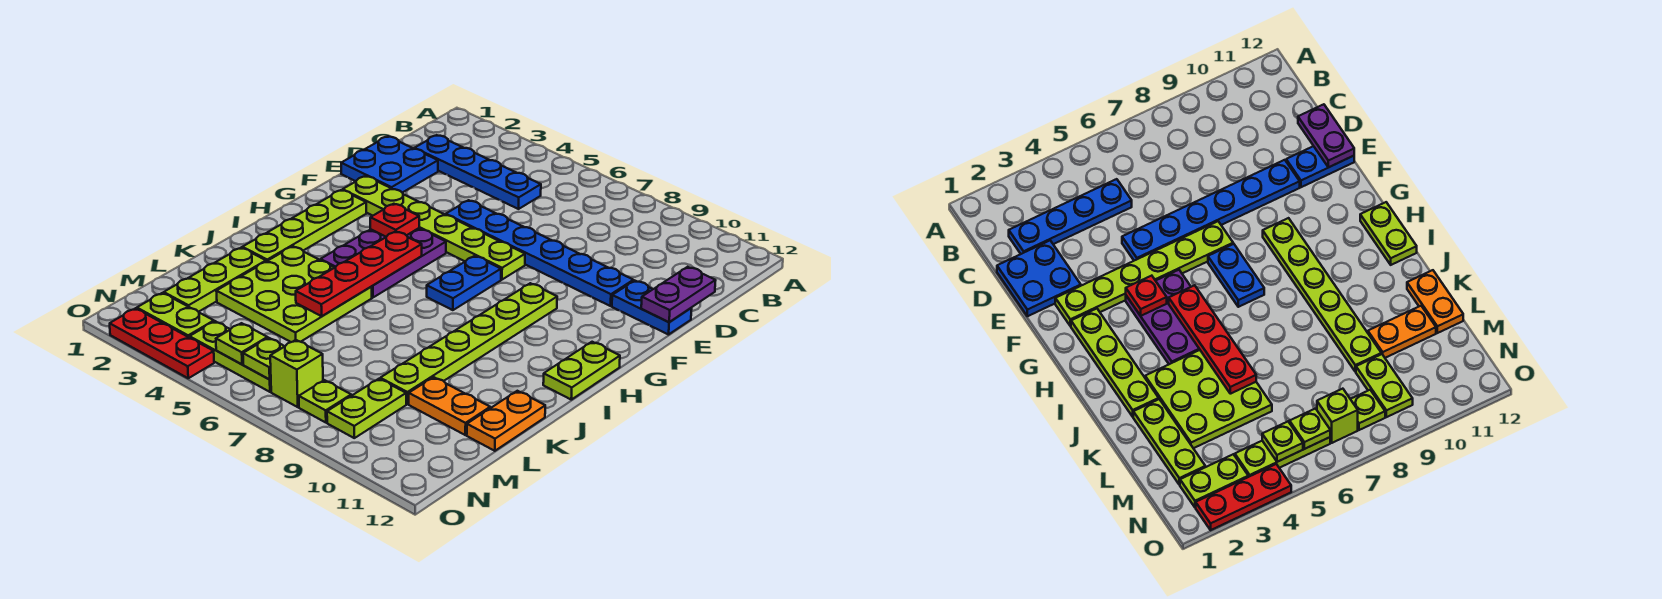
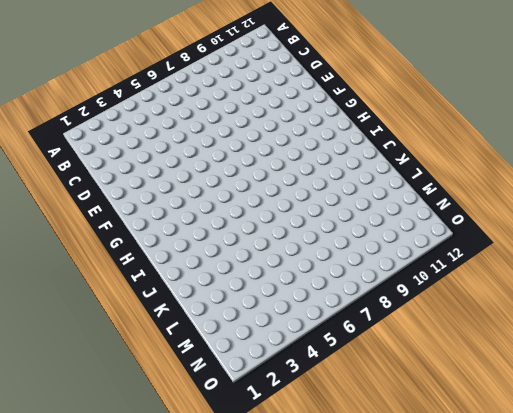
none -> blue plate C2:C5 level 1
none -> blue plate D1:E2 level 1
none -> blue plate E5:E10 level 1

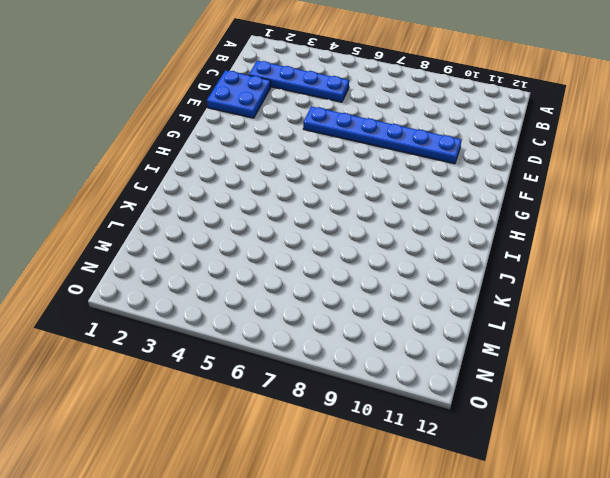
none -> blue plate E11:E12 level 1
none -> lime plate F2:F7 level 1
none -> lime plate G2:J2 level 1

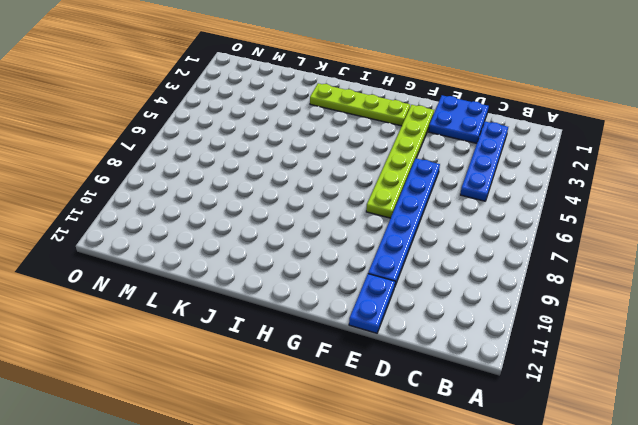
none -> purple plate G4:I5 level 1
none -> blue plate G7:H7 level 1
none -> lime plate G9:L9 level 1

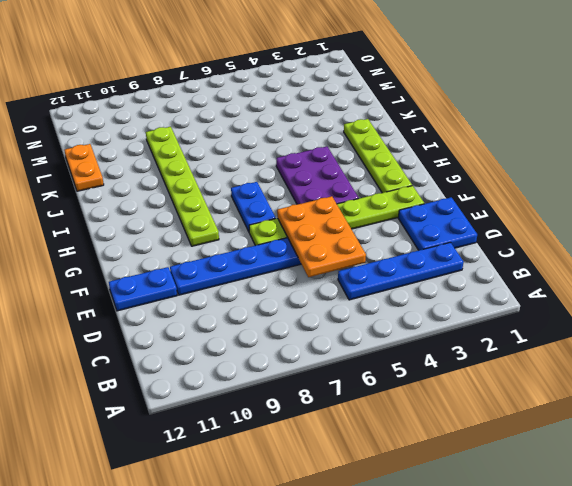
orange plate D5:F6 level 2 -> none
none -> lime plate H12:I12 level 1
none -> lime plate J3:L5 level 1
none -> lime plate K2:M2 level 1

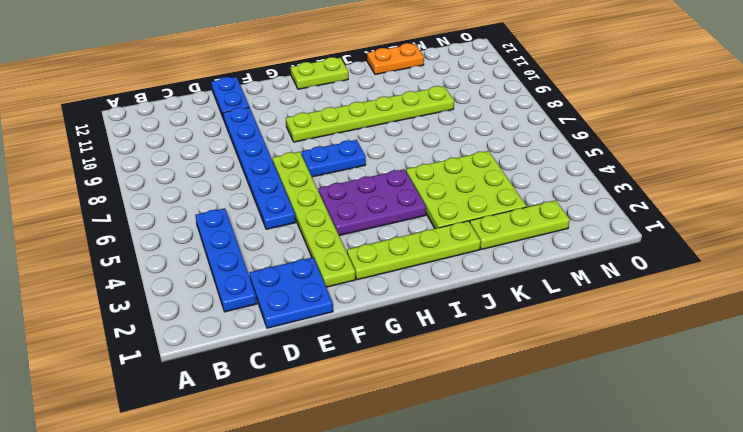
none -> orange plate L10:L11 level 1
none -> lime plate M9:N9 level 1
none -> lime plate N2:N3 level 1

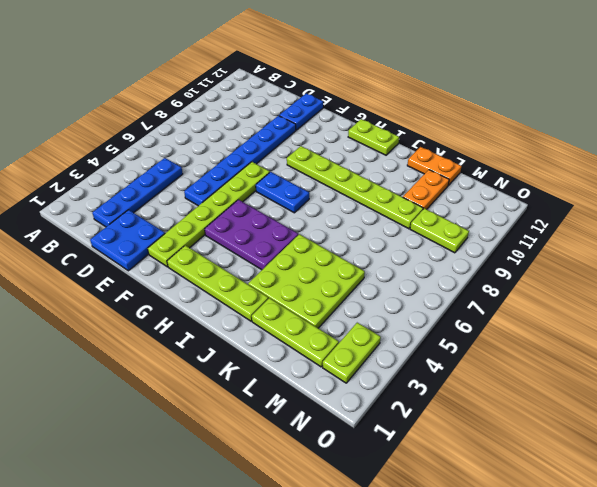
none -> lime plate N4:N6 level 1
none -> lime brick N7 level 1
none -> lime plate N8 level 1

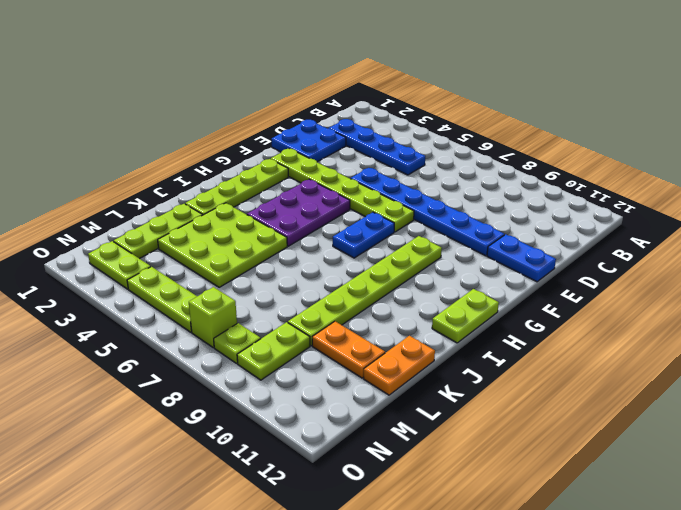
none -> red plate O2:O4 level 1
none -> purple plate D12:E12 level 2
none -> red plate G4 level 2

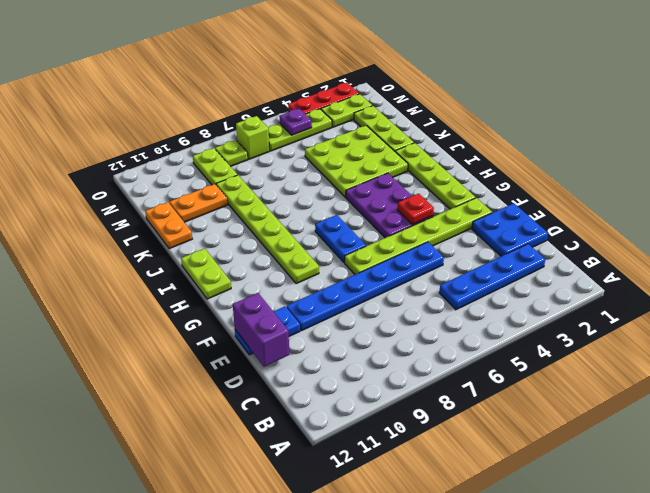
purple brick D12:E12 level 2 -> purple plate D12:E12 level 2
purple plate N5 level 2 -> lime plate N5 level 2
none -> red plate H5:K5 level 2
none -> lime plate N6 level 2

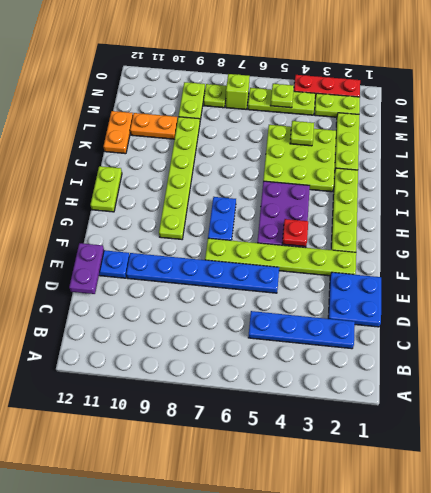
lime plate L4 level 2 -> lime plate N6 level 2
none -> red plate H5:K5 level 2

